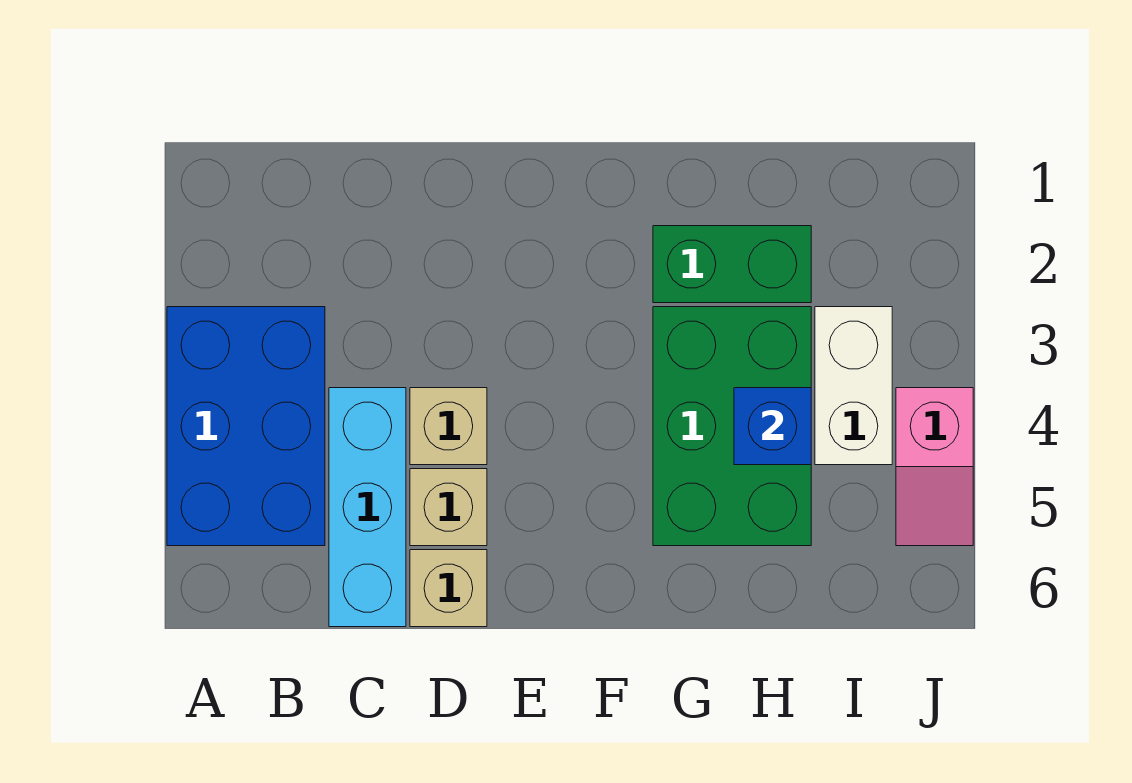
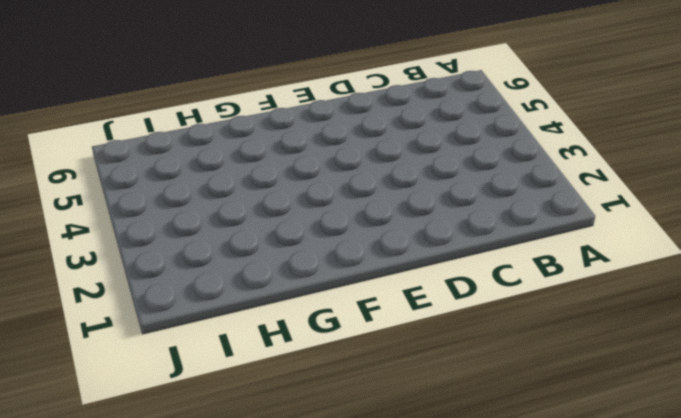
none -> blue brick A3:B5 level 1
none -> cyan brick C4:C6 level 1

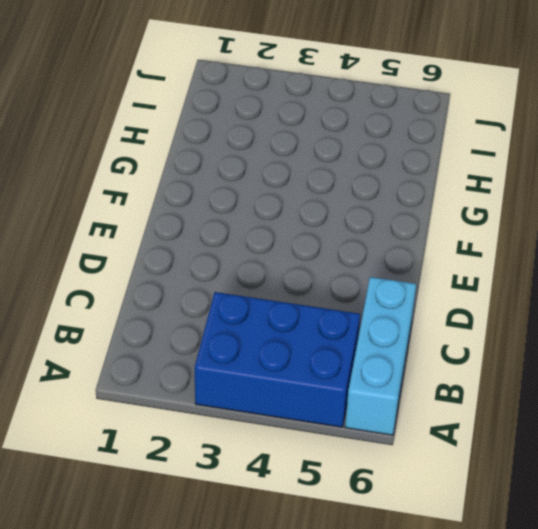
cyan brick A6:C6 level 1 -> cyan brick C4:C6 level 1
none -> tan brick D4 level 1
none -> tan brick D5 level 1

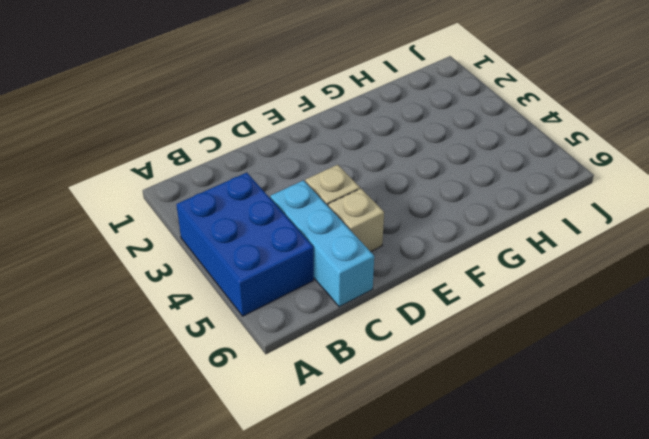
none -> tan brick D6 level 1
none -> green brick G2:H2 level 1

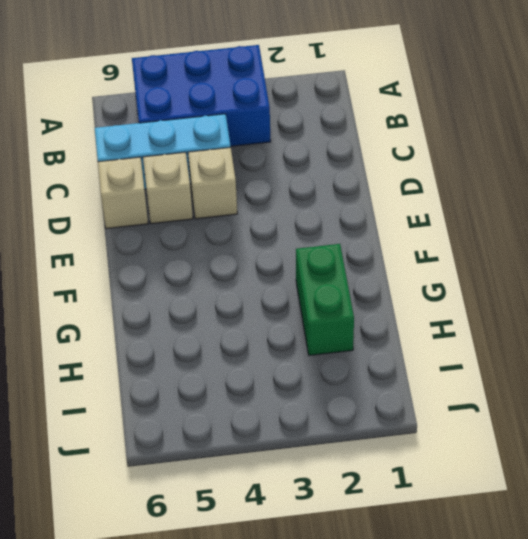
none -> green brick G3:H5 level 1
none -> white brick I3:I4 level 1

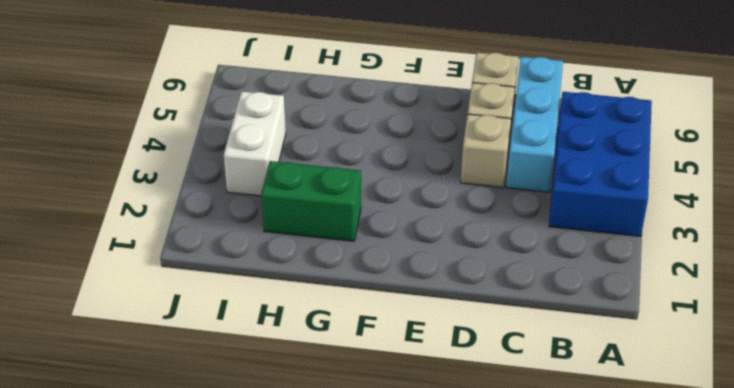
none -> green brick G3:H5 level 1
none -> pink slope J4:J5 level 1 top 4

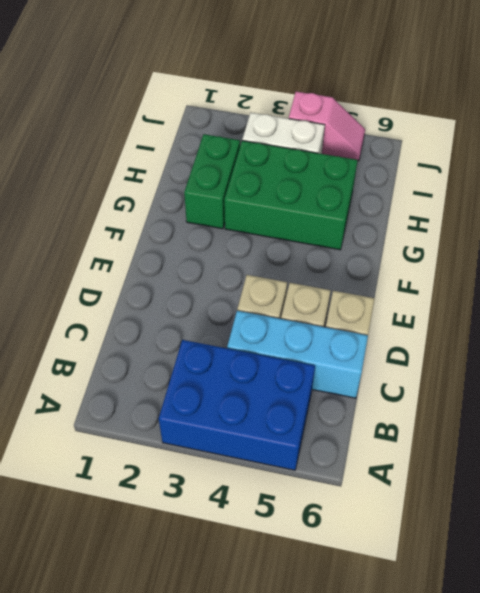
none -> blue brick H4 level 2

